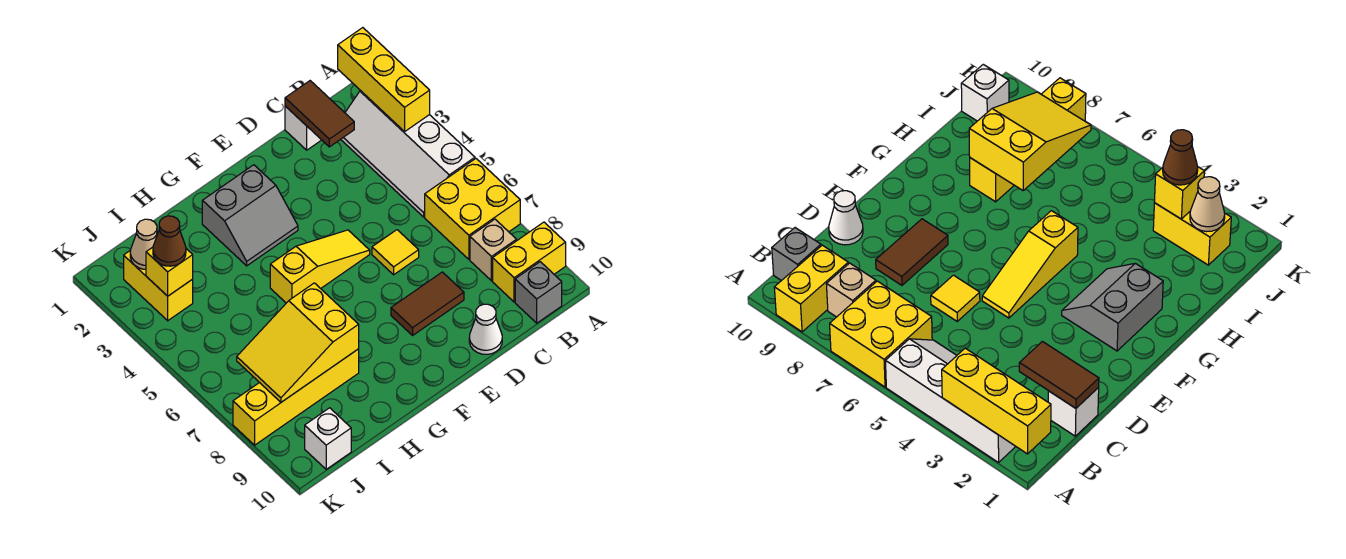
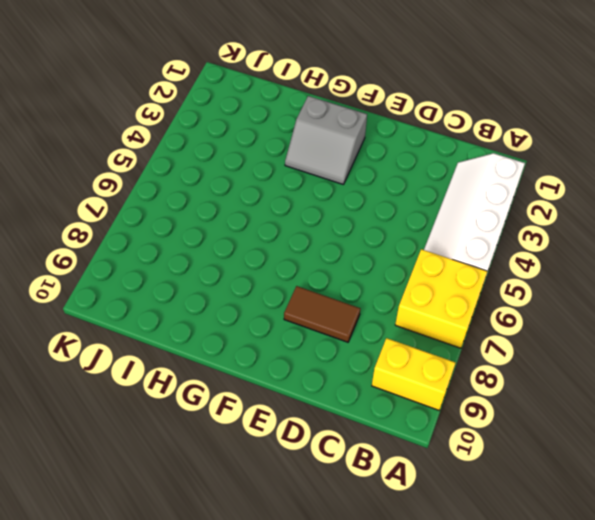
none -> tan brick B8 level 1
none -> grey brick B10 level 1
none -> white brick C1 level 1

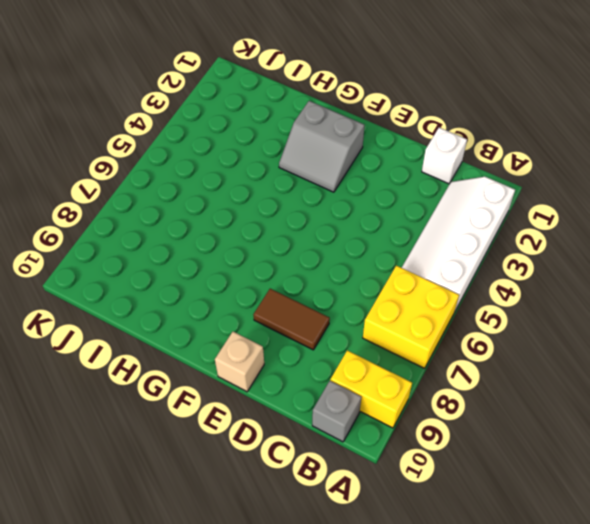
tan brick E10 level 1 -> tan brick B8 level 1
none -> yellow tile D6 level 1
none -> white cone D10 level 1
none -> yellow slope E5:G5 level 1 top G

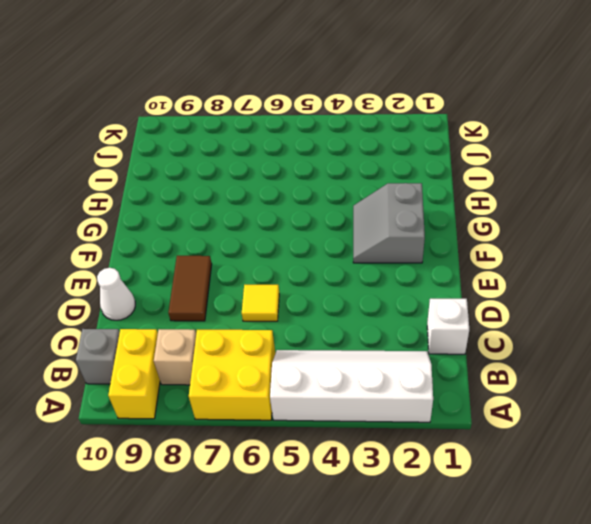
none -> yellow slope E5:G5 level 1 top G
none -> yellow brick H8:K8 level 1
none -> yellow brick J2:J3 level 1

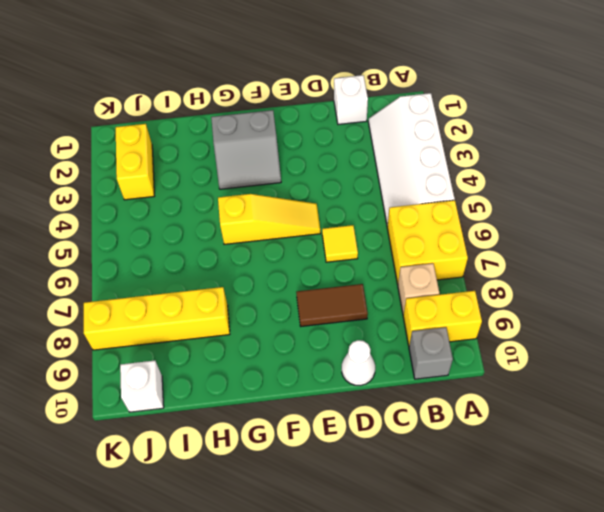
none -> yellow brick A1:A3 level 2
none -> brown tile C1:C2 level 2
none -> yellow slope H7:J8 level 2 top H

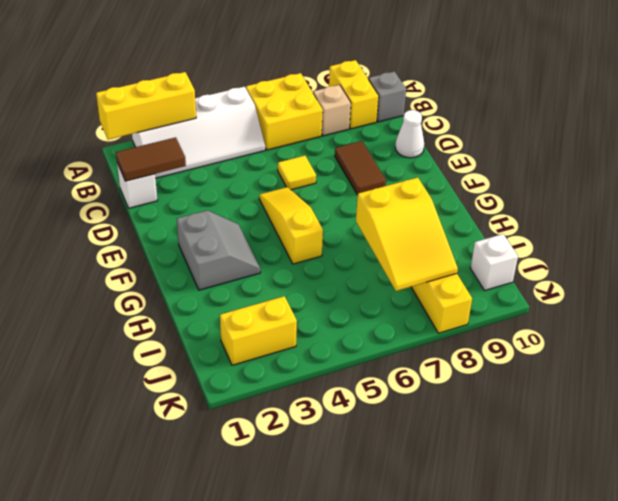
none -> tan cone J2 level 2
none -> yellow brick J3 level 2
none -> brown cone J3 level 3

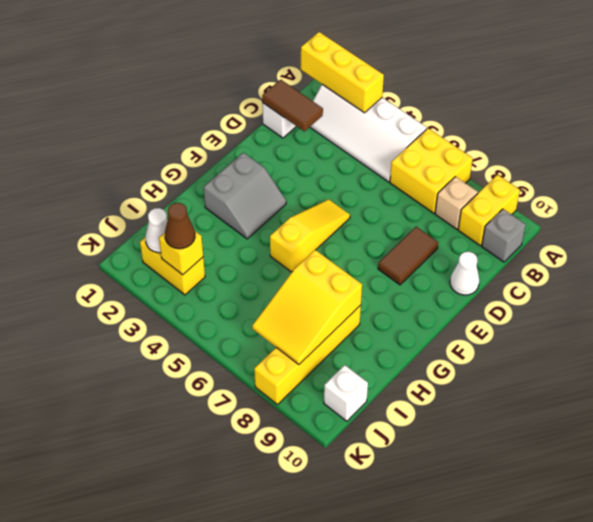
white cone J2 level 2 -> tan cone J2 level 2
none -> yellow tile D6 level 1

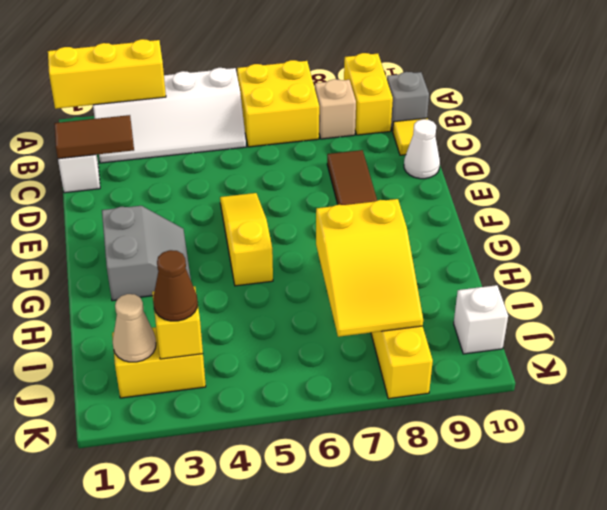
yellow tile C10 level 1 -> yellow tile D6 level 1

